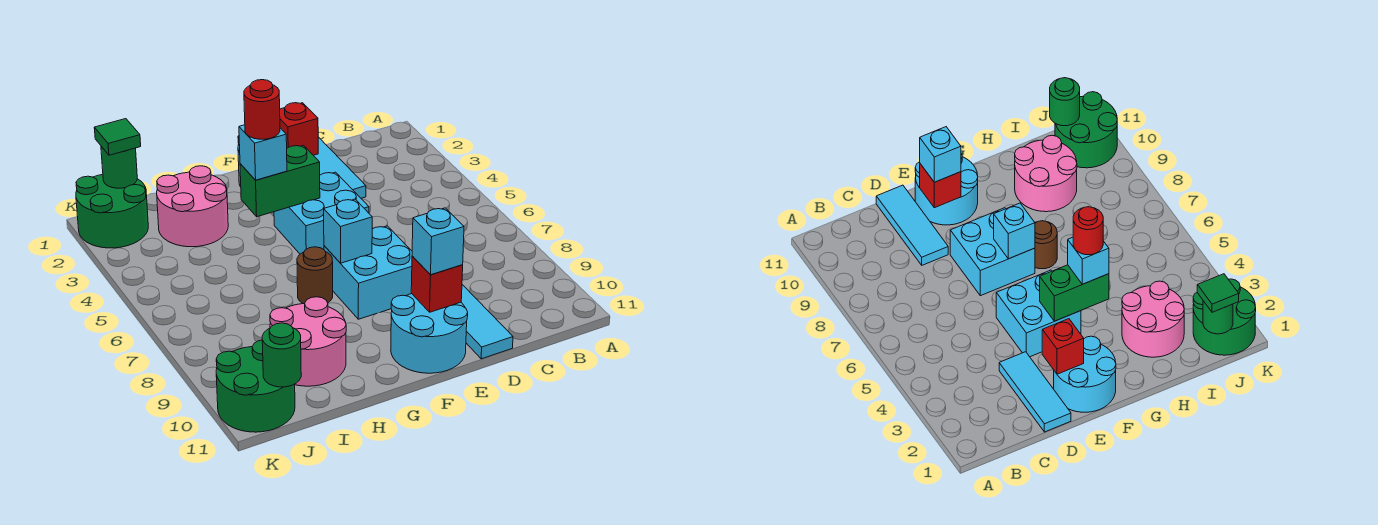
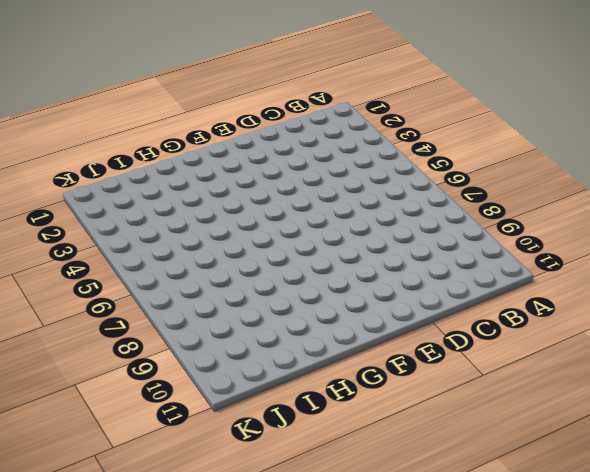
none -> cyan tile D1:D3 level 1
none -> cyan tile D9:D11 level 1
none -> cyan round brick E1:F2 level 1

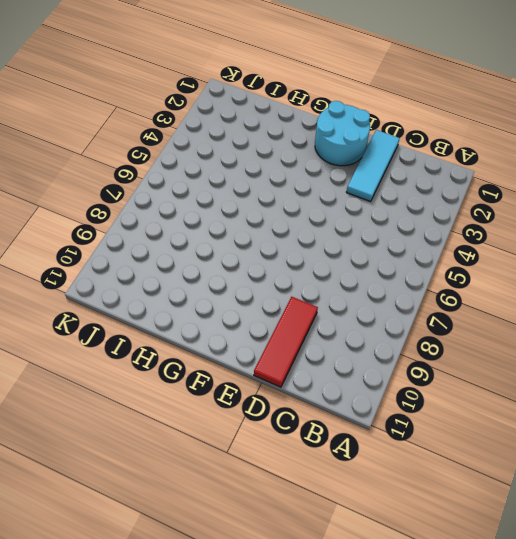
red tile D9:D11 level 1 -> cyan tile D9:D11 level 1
none -> cyan brick E4:F5 level 1
none -> cyan brick E7:F8 level 1
none -> cyan round brick E10:F11 level 1

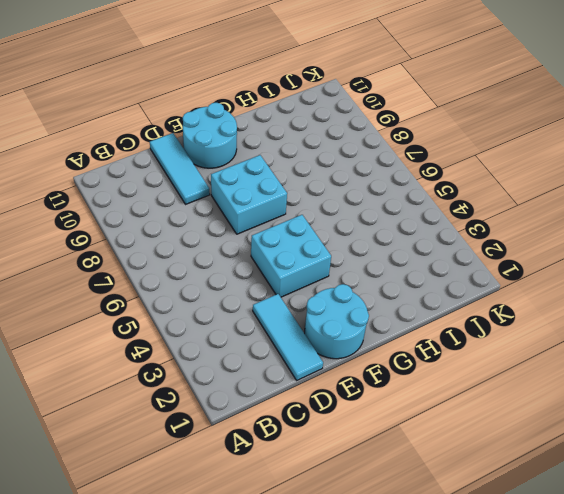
none -> brown round brick G7 level 1
none -> pink round brick H2:I3 level 1
none -> pink round brick H9:I10 level 1

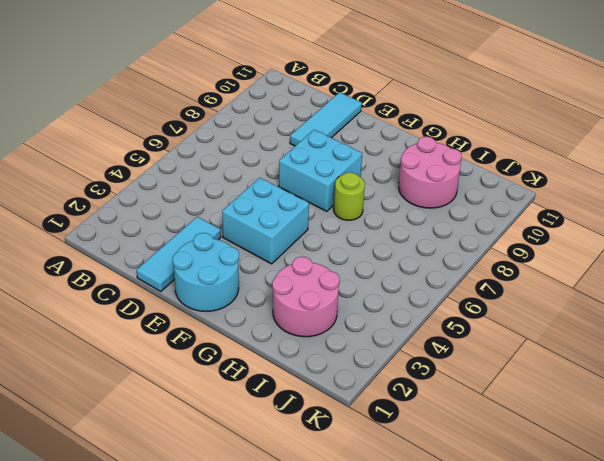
lime round brick G7 level 1 -> brown round brick G7 level 1
none -> cyan round brick E10:F11 level 1
none -> green round brick J1:K2 level 1
none -> green round brick J10:K11 level 1

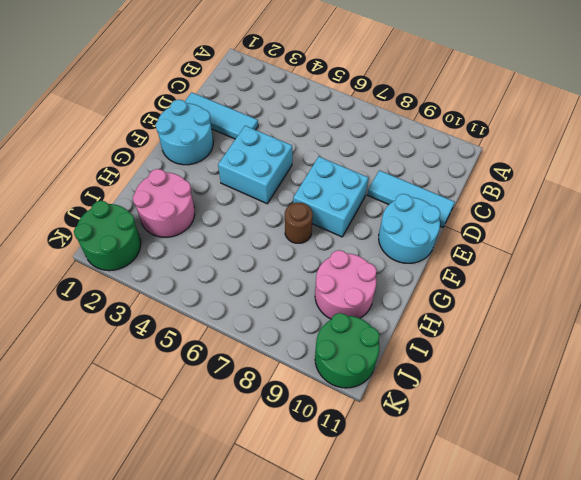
none -> red brick E2 level 2
none -> red brick E10 level 2
none -> green brick F4:G4 level 2

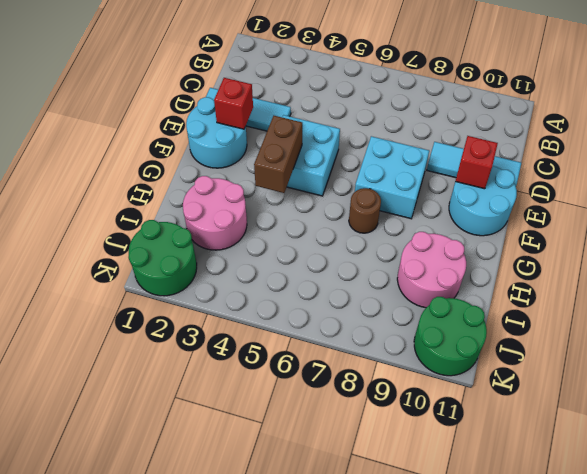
brown brick F4:G4 level 2 -> green brick F4:G4 level 2
none -> cyan brick F7 level 2
none -> green round brick J1 level 2
none -> green round brick J11 level 2

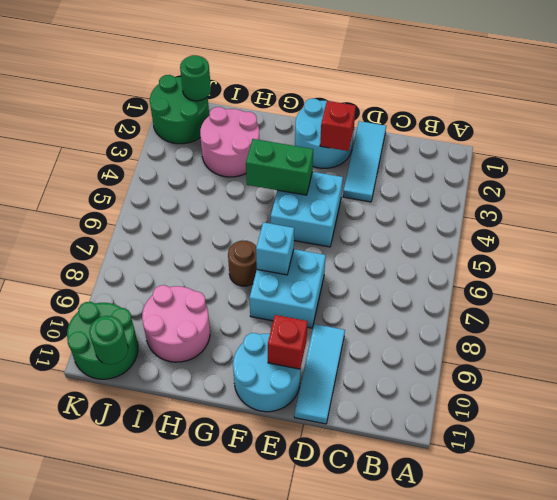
none -> cyan brick E10 level 3
none -> cyan brick G4 level 3
none -> green tile J1 level 3

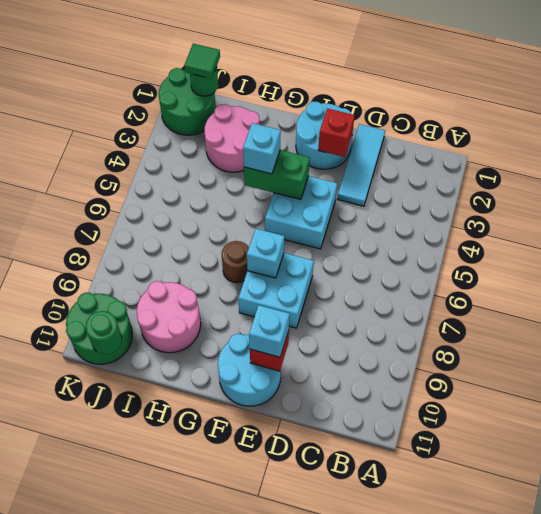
none -> cyan tile D9:D11 level 1
none -> red round brick G4 level 4

